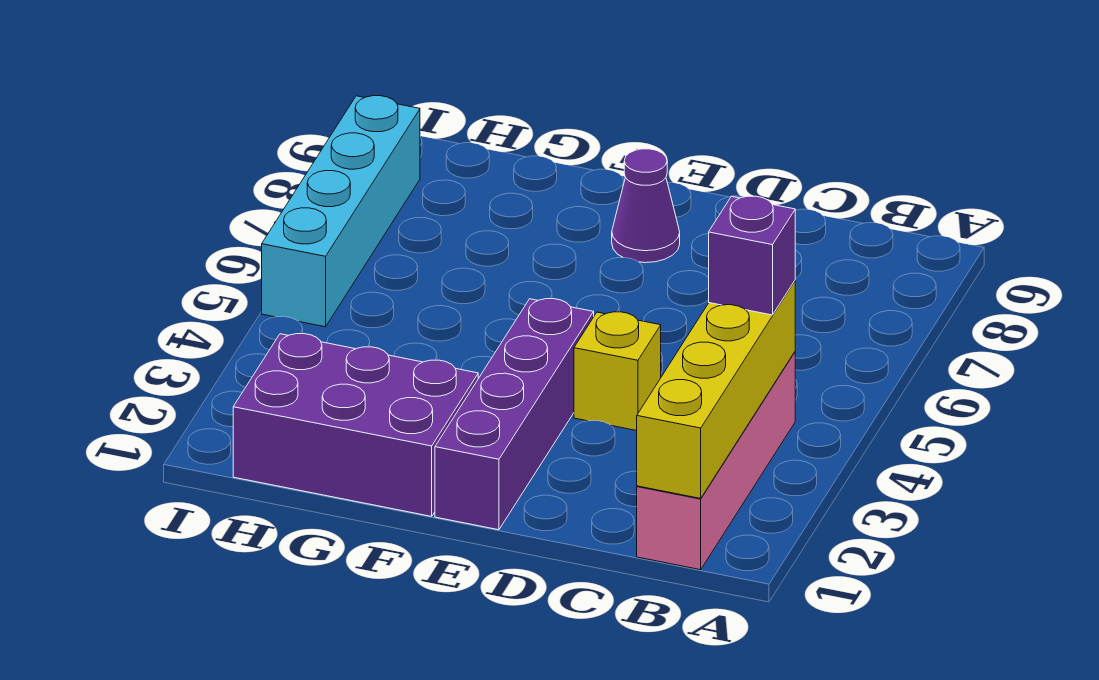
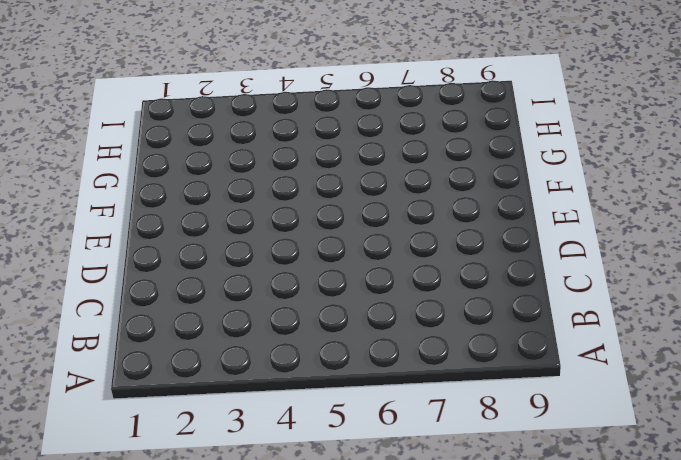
none -> pink brick B1:B4 level 1
none -> yellow brick D4 level 1

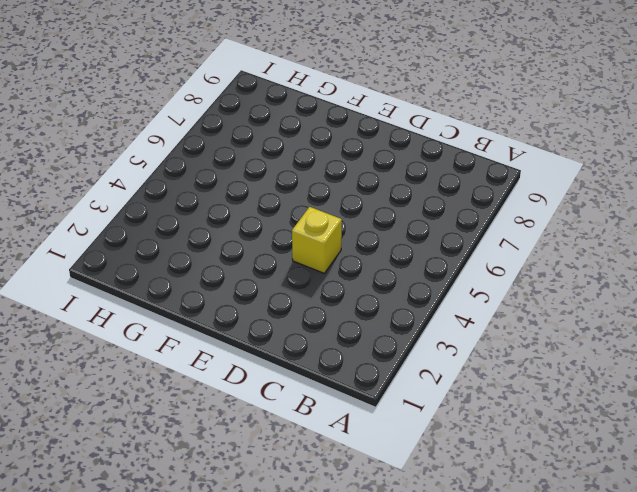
none -> pink brick B1:B4 level 1
none -> purple brick E1:E4 level 1

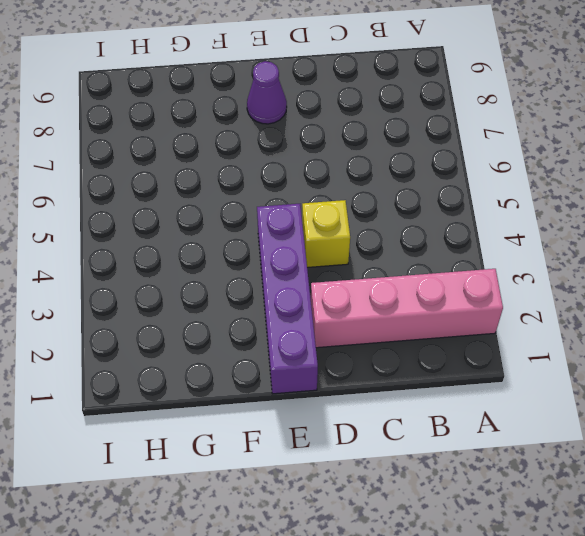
pink brick A2:D2 level 1 -> pink brick B1:B4 level 1
none -> purple brick F1:H2 level 1
none -> cyan brick I5:I8 level 1

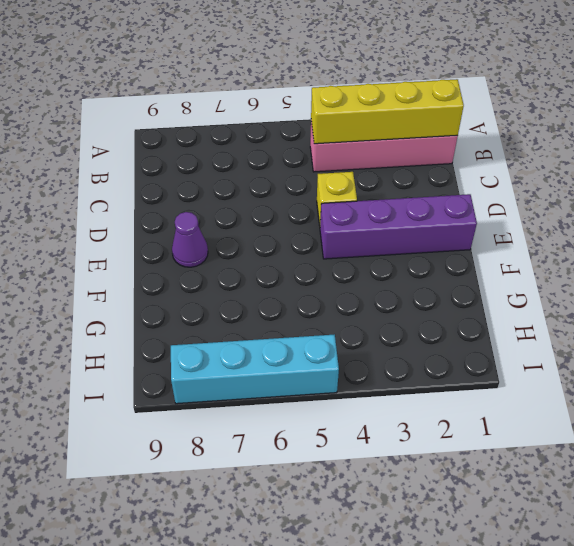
none -> purple brick F1:H2 level 1
none -> purple brick B4 level 3

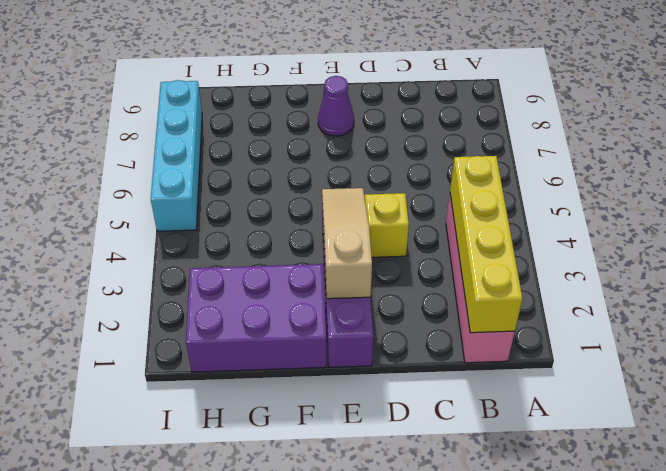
tan slope E2:E4 level 2 top 2 -> none
none -> purple brick B4 level 3

